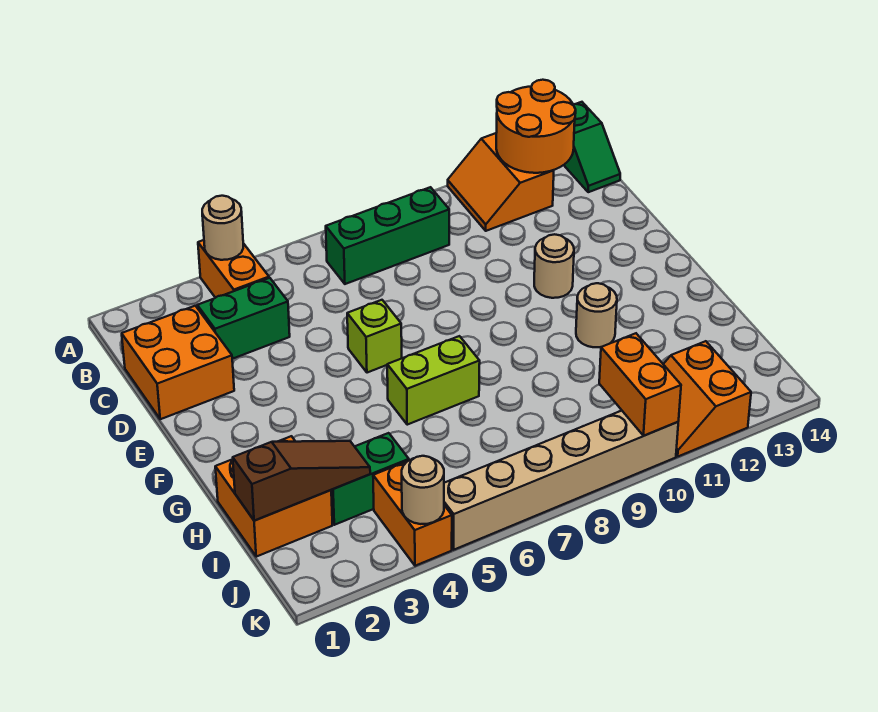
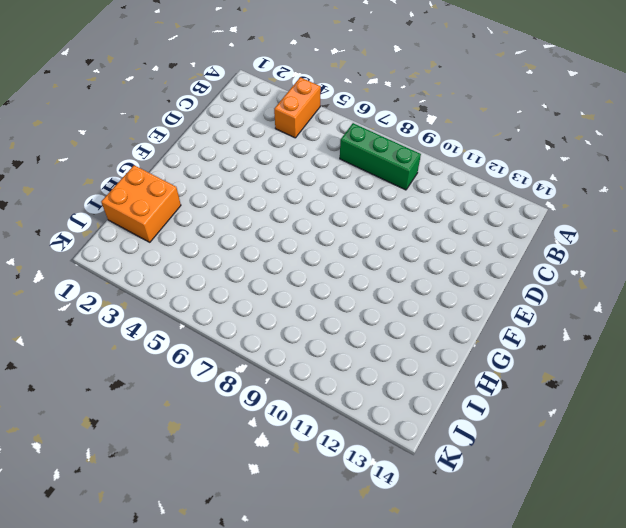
none -> orange slope A11:B12 level 1 top 12
none -> green slope A14:B14 level 1 top A
none -> orange brick C1:D2 level 1

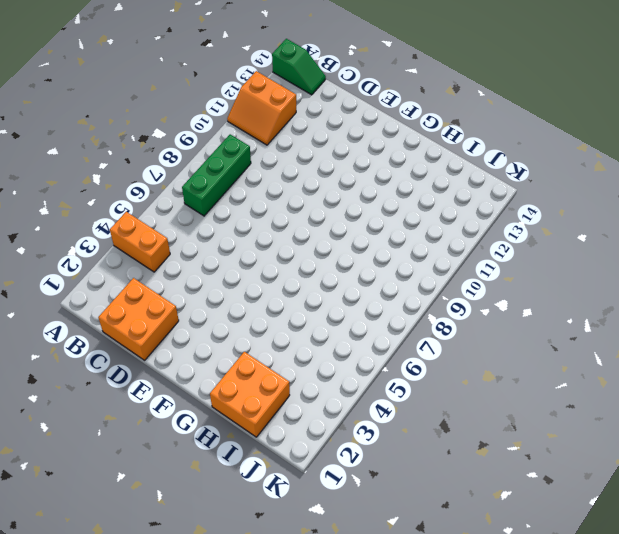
none -> green brick C3:C4 level 1
none -> lime brick E6 level 1
none -> tan round brick E11 level 1

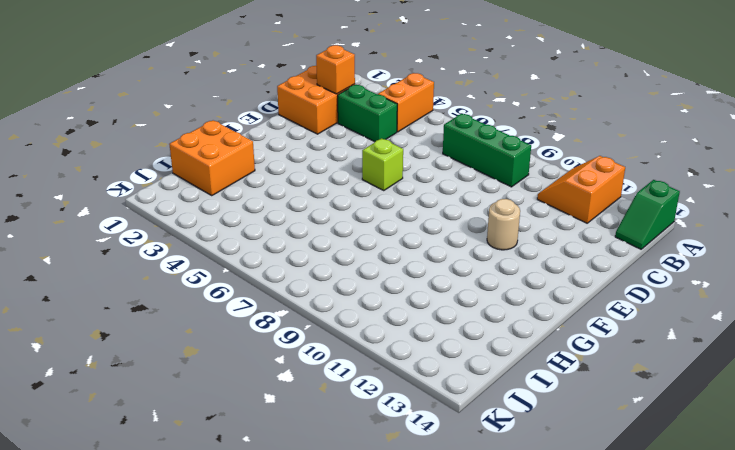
orange brick C2 level 2 -> none
none -> lime brick G6:G7 level 1
none -> tan round brick G11 level 1
none -> green brick I3:I4 level 1

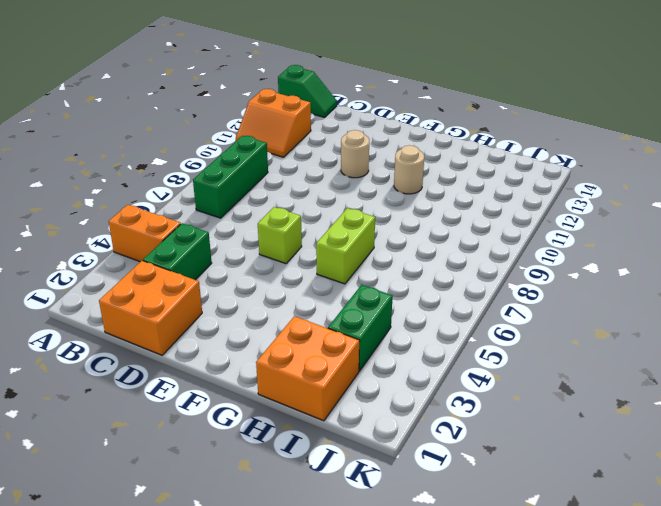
none -> orange brick J4:K4 level 1
none -> orange slope J11:K12 level 1 top 12
none -> tan brick K5:K10 level 1

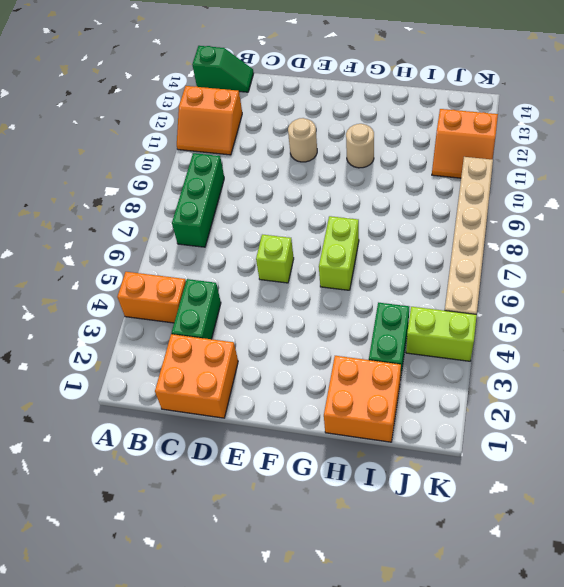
lime brick J4:K4 level 1 -> orange brick J4:K4 level 1
none -> tan round brick A4 level 2
none -> orange round brick A12:B13 level 2
none -> brown slope I1:I3 level 2 top 1

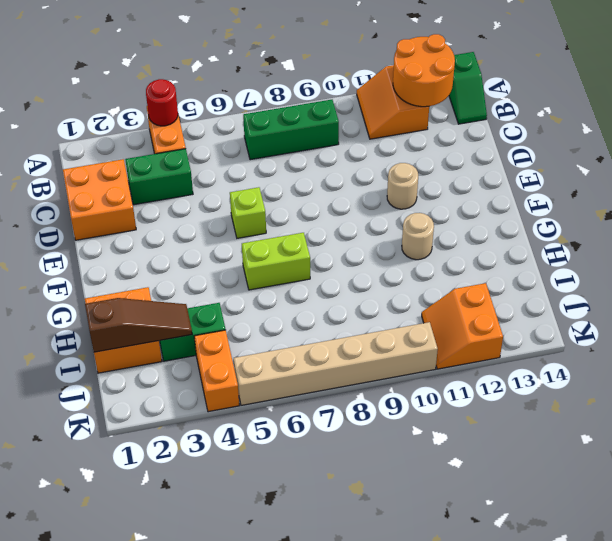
red round brick A4 level 2 -> tan round brick A4 level 2
none -> orange brick J10:K10 level 2
none -> tan round brick K4 level 2

